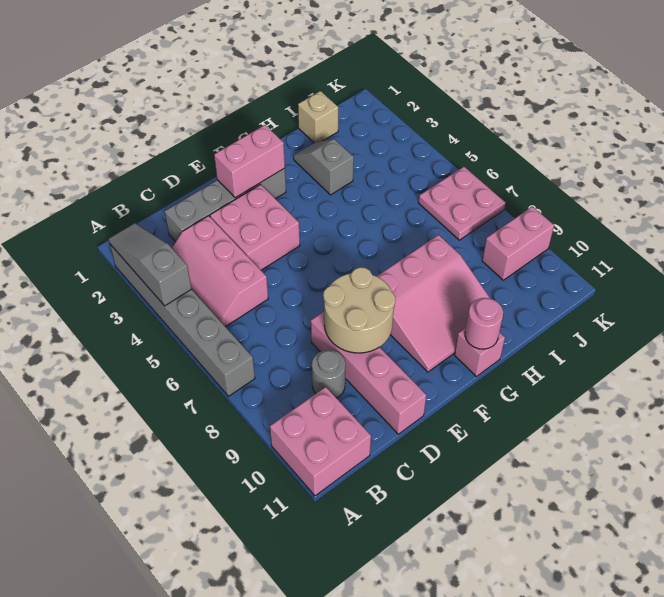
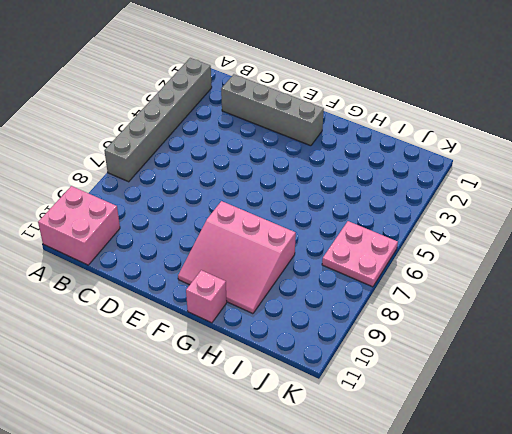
none -> pink slope B3:C5 level 1 top C
none -> grey round brick C9 level 1
none -> pink brick D3:E4 level 1

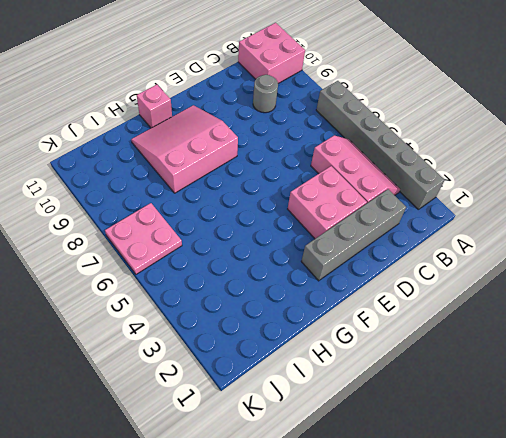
none -> pink brick D8:D11 level 1
none -> grey slope H2:H3 level 1 top 3
none -> tan brick I1 level 1

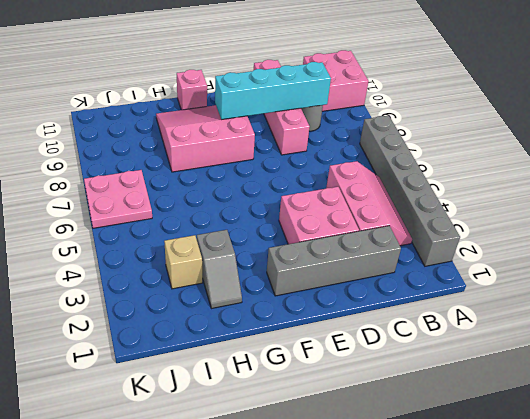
cyan brick C9:F9 level 2 -> tan round brick D8:E9 level 2
tan brick I3 level 1 -> tan brick I1 level 1
none -> pink brick J9:K9 level 1
none -> grey slope A2:A4 level 2 top 4
none -> pink brick E2:F2 level 2

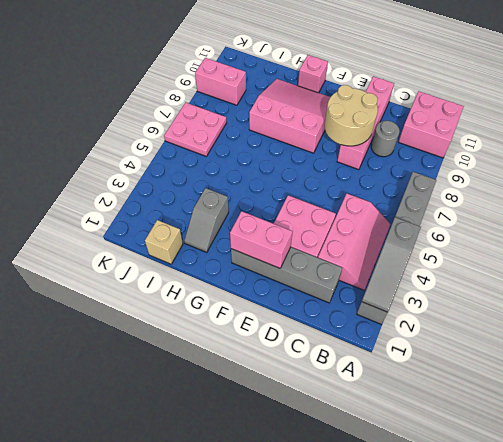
none -> pink round brick G11 level 2

